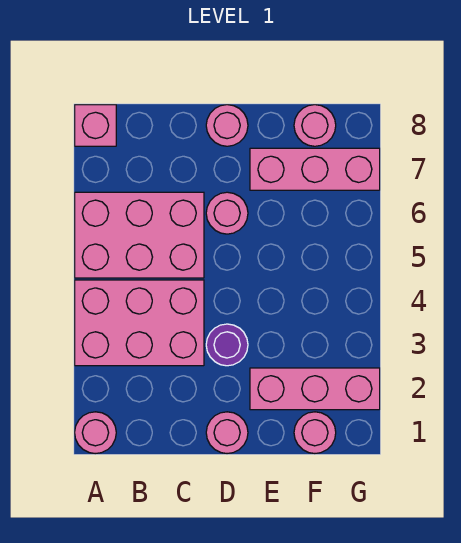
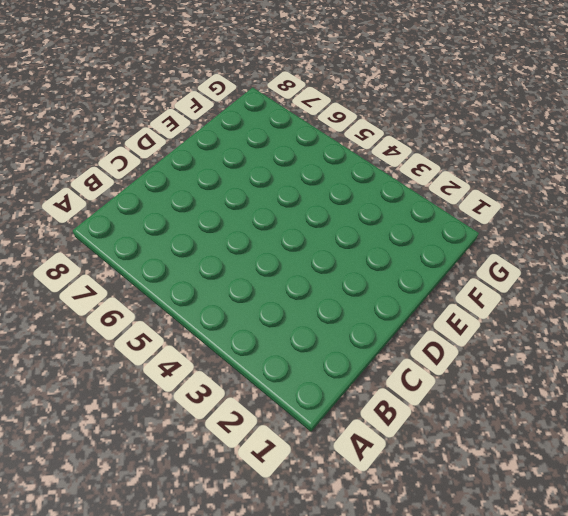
none -> pink round brick A1 level 1
none -> pink brick A3:C4 level 1
none -> pink brick A5:C6 level 1

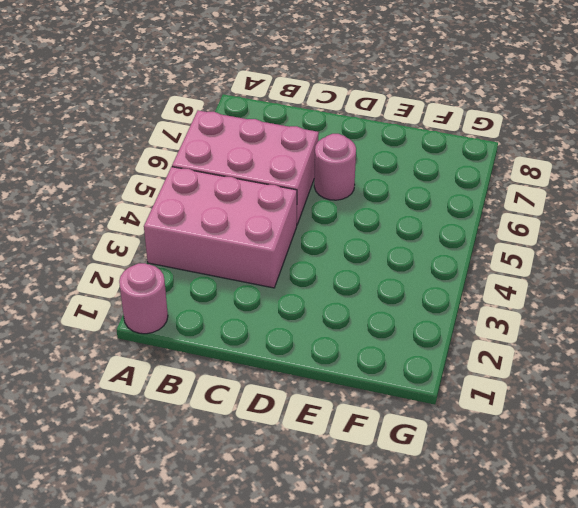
none -> pink brick A8 level 1
none -> pink round brick D1 level 1
none -> purple round brick D3 level 1

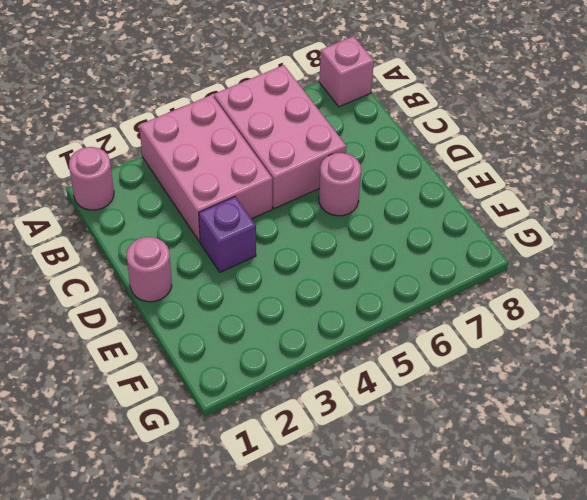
purple brick D3 level 1 -> purple round brick D3 level 1
none -> pink round brick D8 level 1
none -> pink brick E2:G2 level 1
none -> pink brick E7:G7 level 1

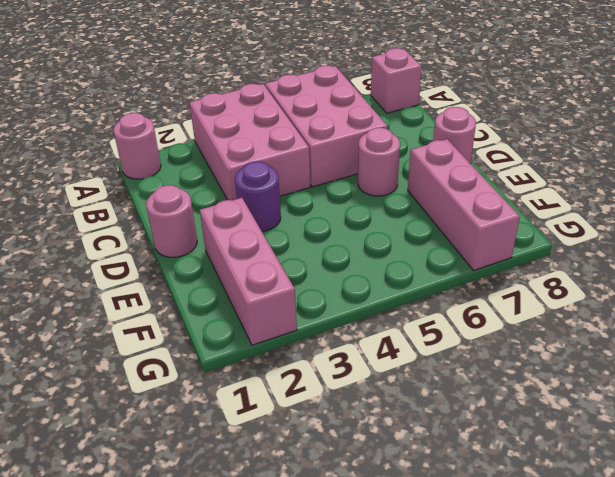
none -> pink round brick F1 level 1
none -> pink round brick F8 level 1

